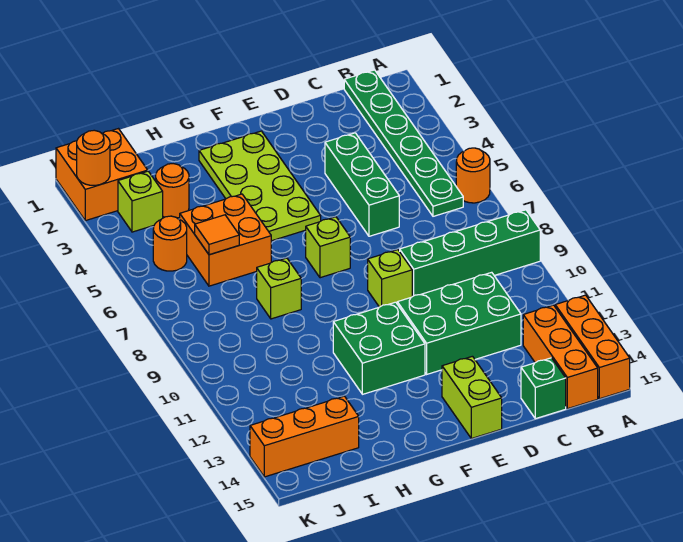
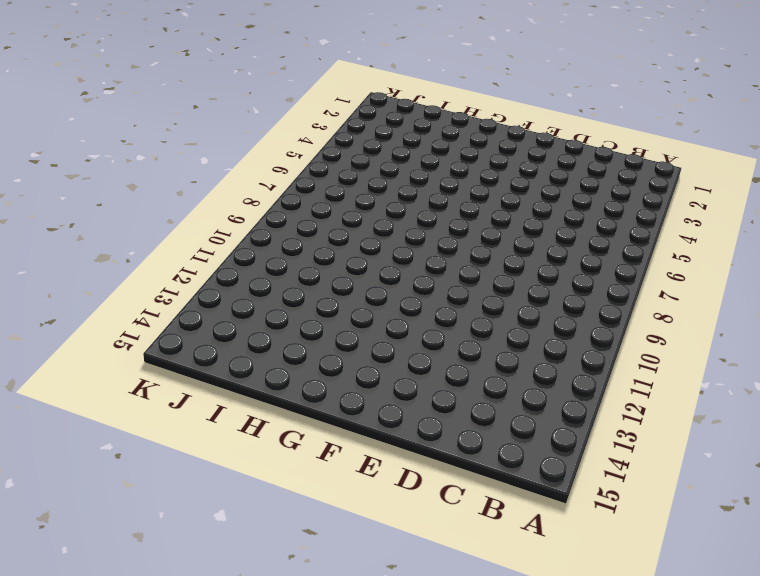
none -> orange round brick A6 level 1
none -> green brick A9:D9 level 1
none -> orange brick A13:A15 level 1

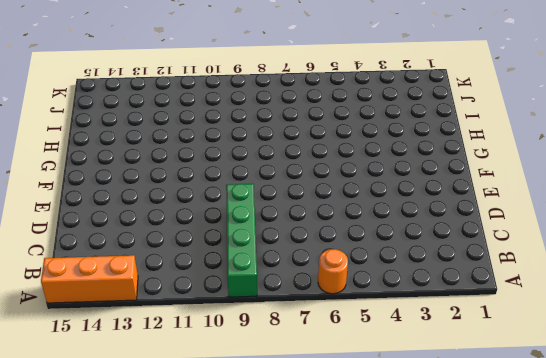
none -> green plate B1:B6 level 1
none -> orange brick B13:B15 level 1
none -> green brick C11:E12 level 1

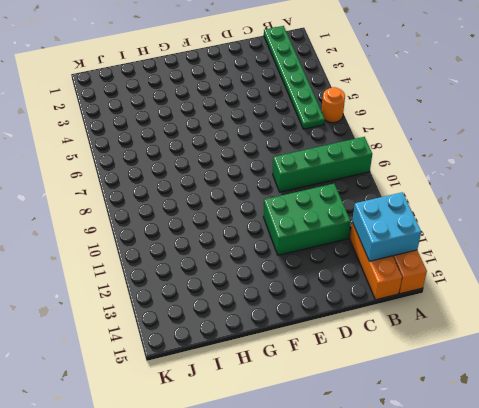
cyan brick A13:B14 level 2 -> none
none -> green brick C15 level 1
none -> green brick D4:D6 level 1
none -> lime brick E9 level 1

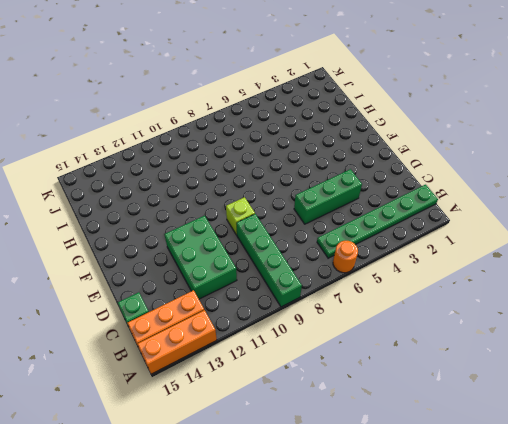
none -> lime brick E14:E15 level 1
none -> lime plate F2:G5 level 1
none -> lime brick F7 level 1

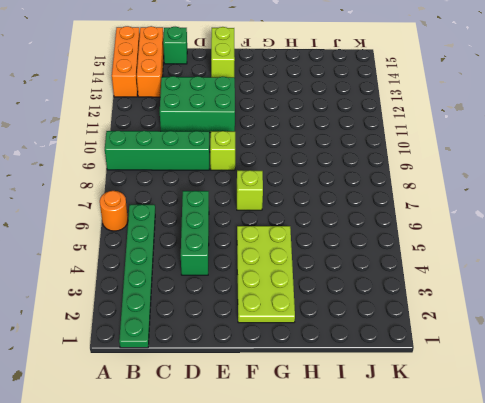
none -> green brick F11:G12 level 1
none -> orange brick H5:I6 level 1
none -> lime brick H8 level 1

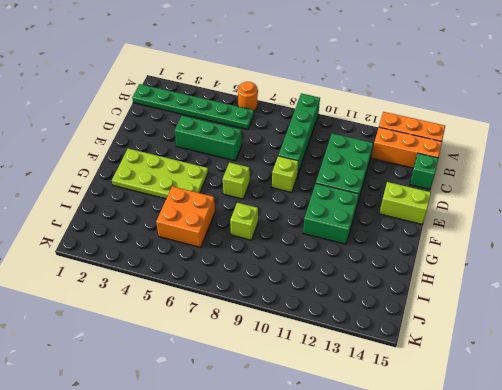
none -> orange round brick I3 level 1
none -> orange brick I14:K14 level 1
none -> orange brick J1:K2 level 1

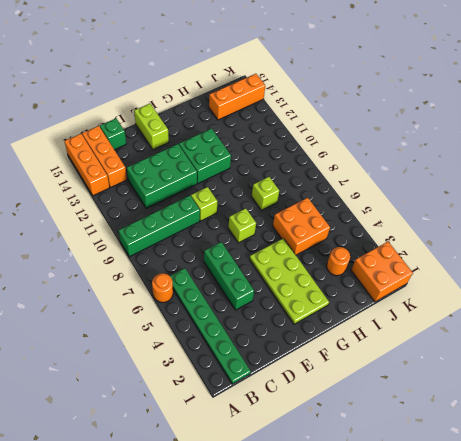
none -> lime brick J3 level 1
none -> orange round brick J5 level 1
none -> orange tile I6 level 2

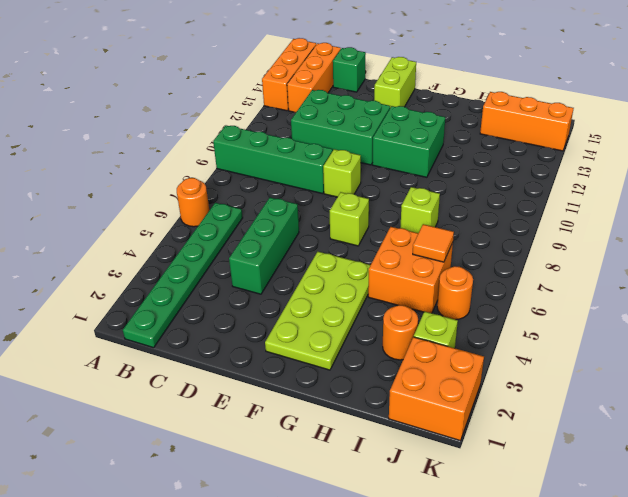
none -> orange round brick K2 level 2

